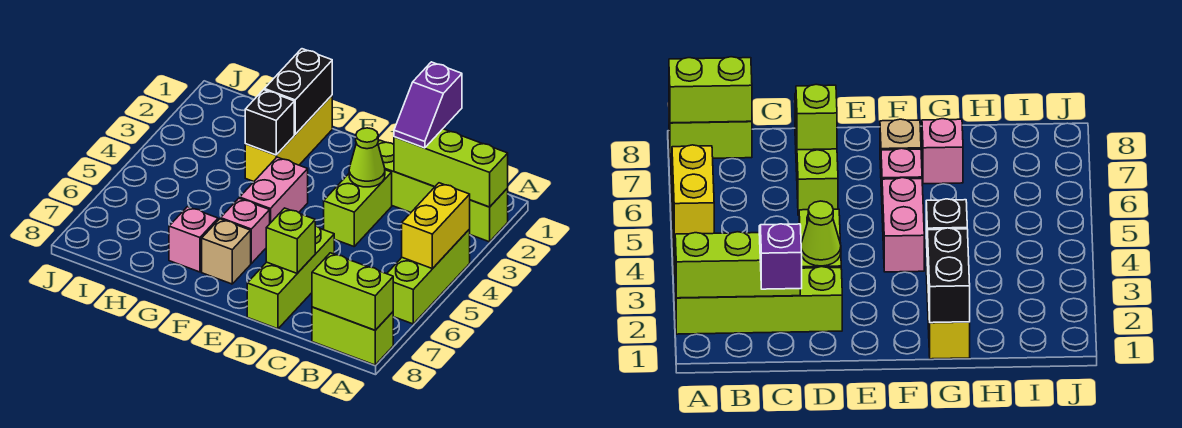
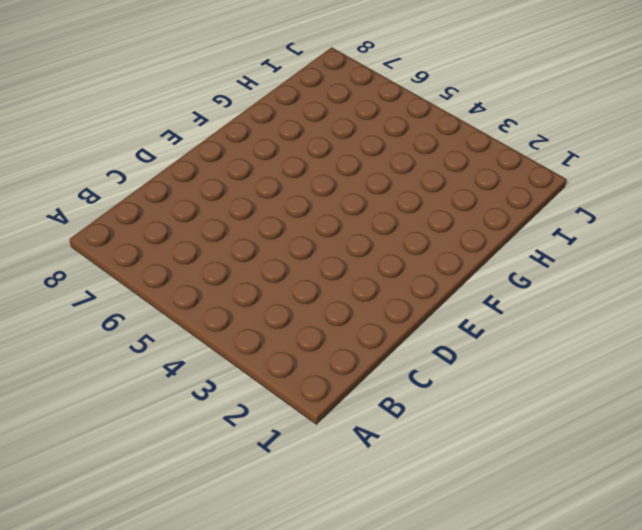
none -> lime brick A2:D2 level 1
none -> lime brick A4:A6 level 1
none -> lime brick A8:B8 level 1

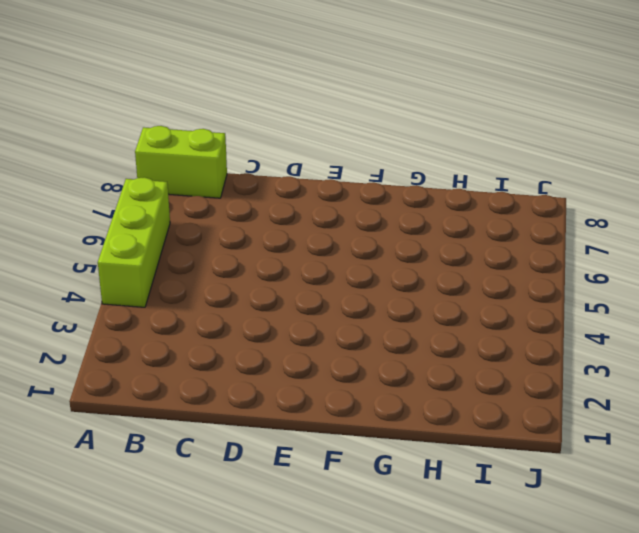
none -> lime brick A2:D2 level 1
none -> lime brick D3:D4 level 1
none -> lime brick D6:D8 level 1

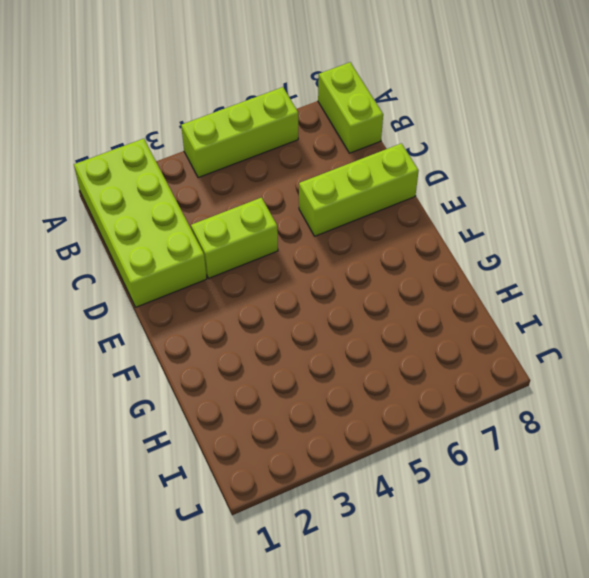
lime brick A1:D2 level 1 -> lime brick A2:D2 level 1
none -> pink brick F4:F5 level 1
none -> pink brick F6 level 1
none -> tan brick F7 level 1

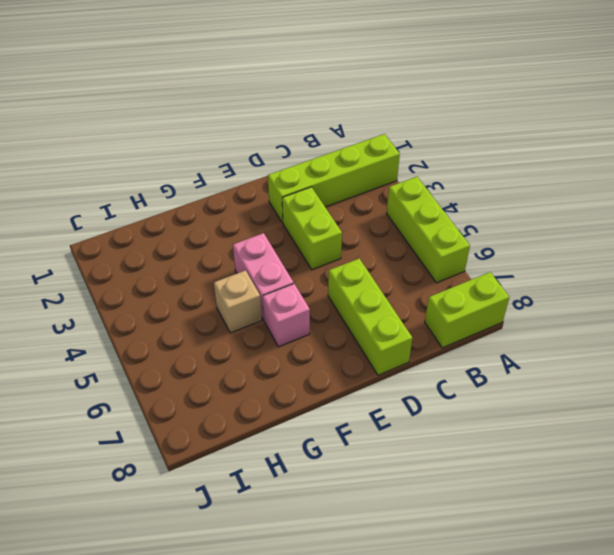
tan brick G5 level 1 -> tan brick F7 level 1
none -> yellow brick G1:G3 level 1
none -> pink brick G7 level 1
none -> lime brick A2:C2 level 2

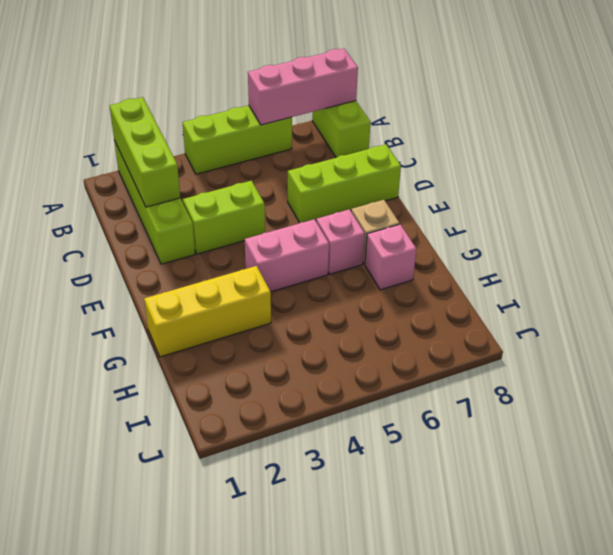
pink brick A6:A8 level 2 -> lime brick A8:B8 level 2
none -> yellow brick A4:A5 level 2
none -> lime cone D3 level 2
none -> lime brick D7 level 2

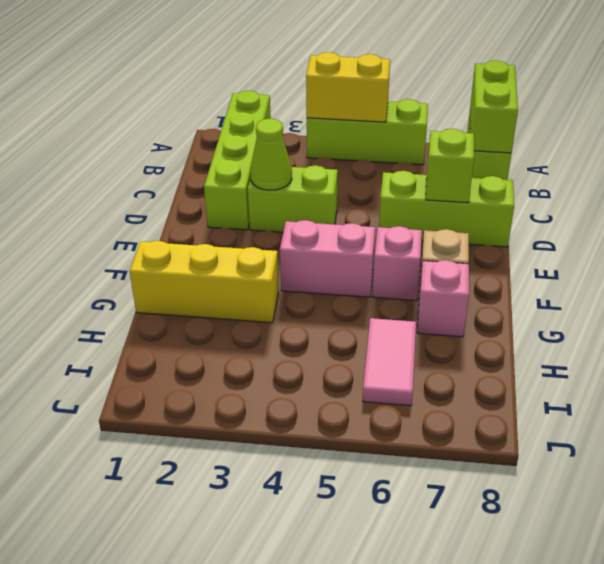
pink tile H6:I6 level 1 -> none
none -> lime brick A2:C2 level 2
none -> black brick G1:G2 level 2
none -> black brick G3 level 2

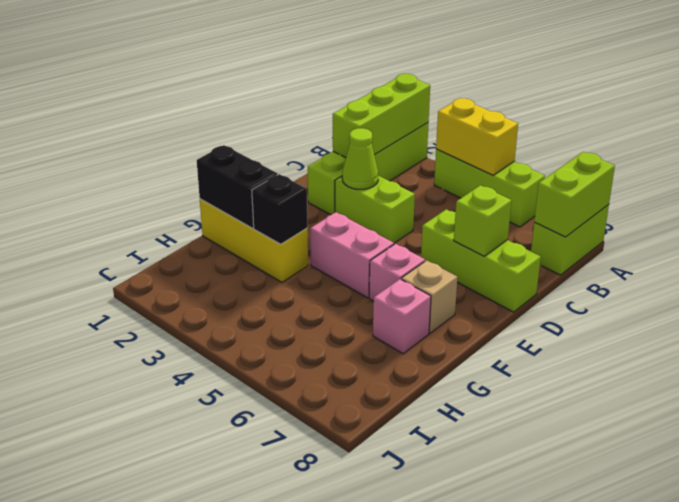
none -> purple slope C1:C2 level 3 top 1

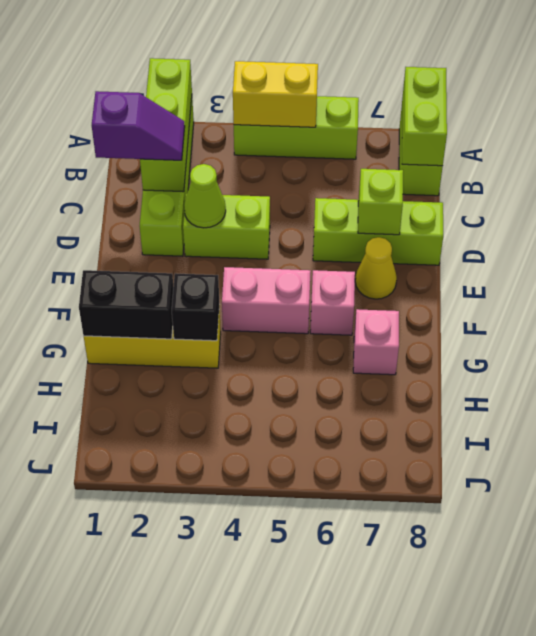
yellow cone E7 level 1 -> none
none -> tan brick F7 level 1

